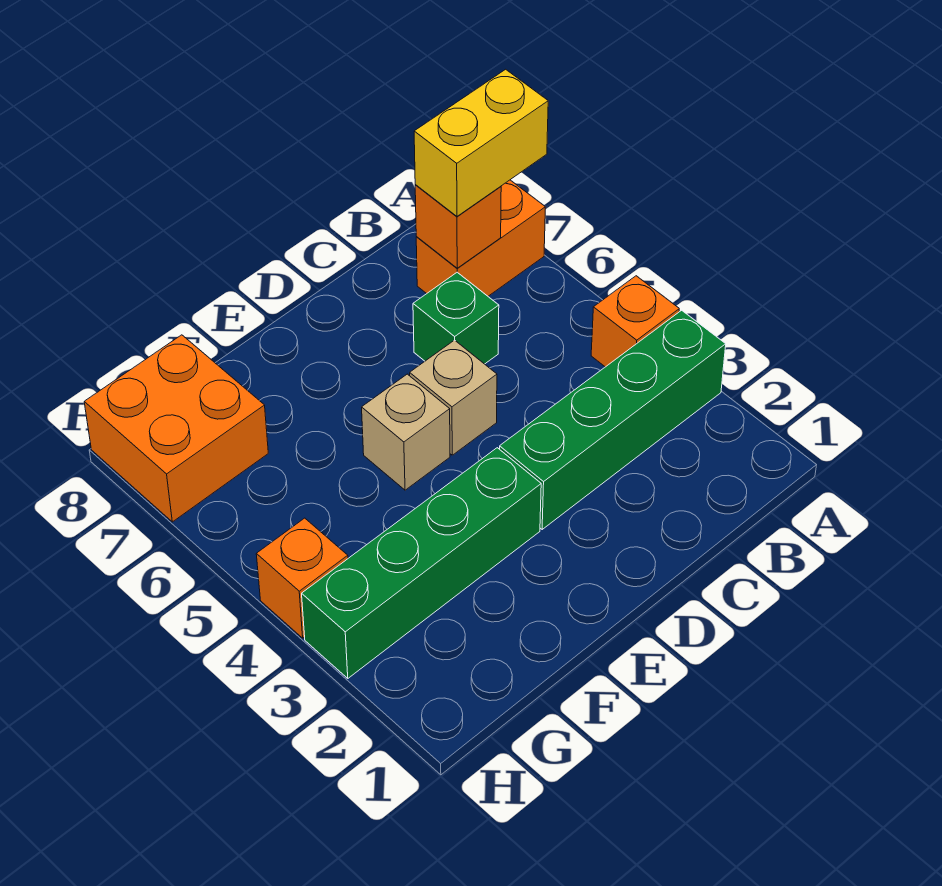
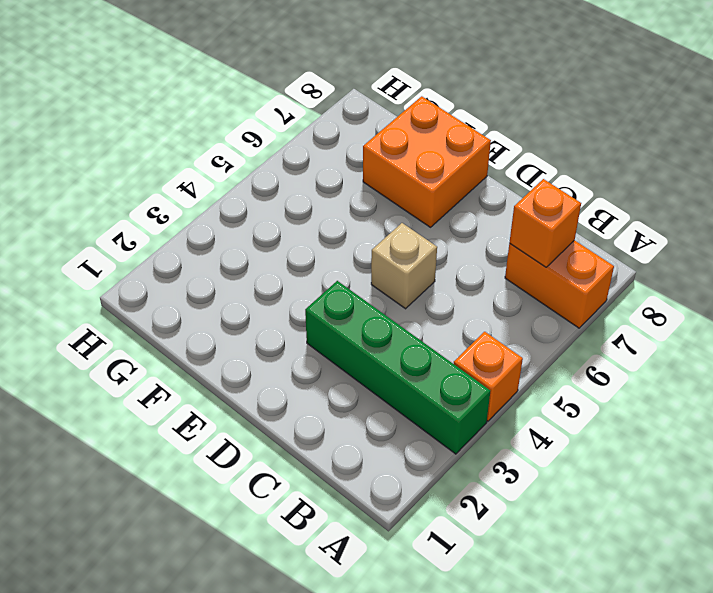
orange brick E7:F8 level 1 -> orange brick G7:H8 level 1
none -> green brick C6 level 1
none -> green brick E3:H3 level 1

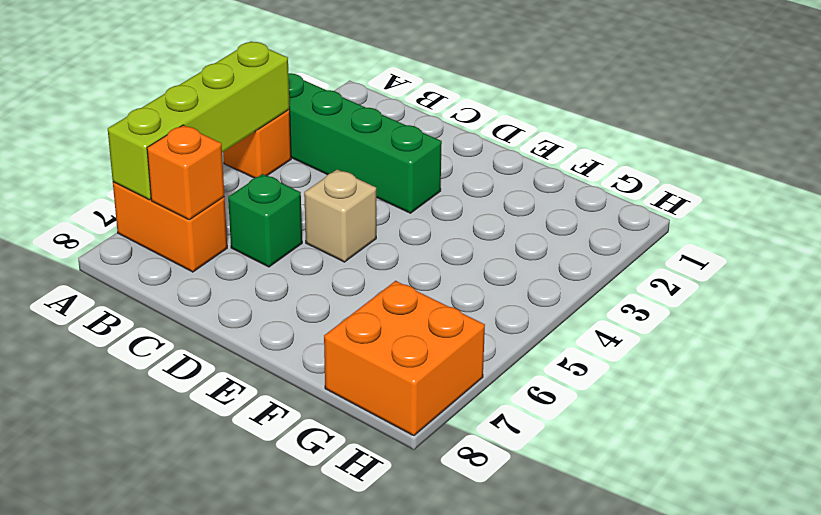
lime brick A4:A7 level 2 -> none
none -> green brick E3:H3 level 1
none -> tan brick E5 level 1

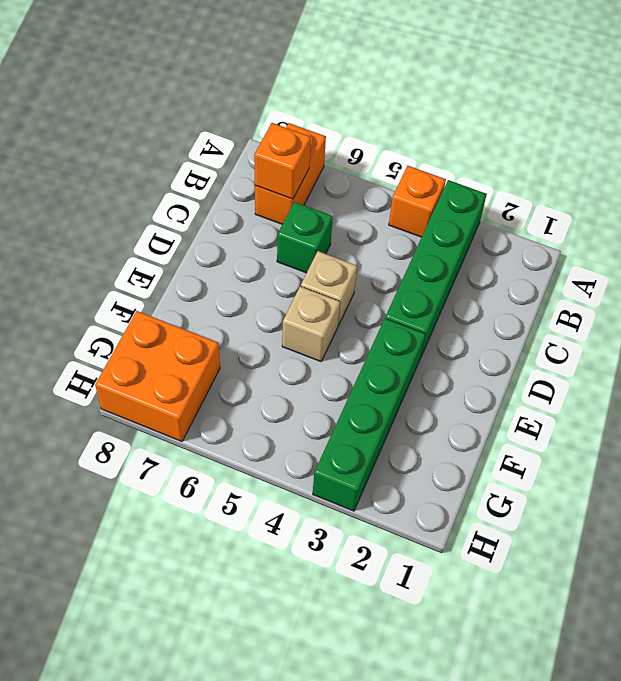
none -> orange brick H4 level 1
none -> yellow brick A7:B7 level 3

